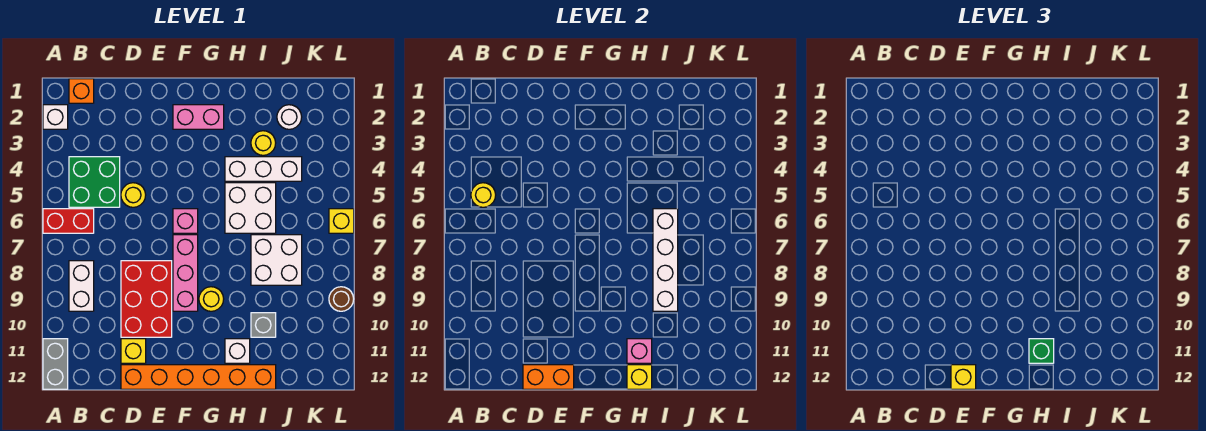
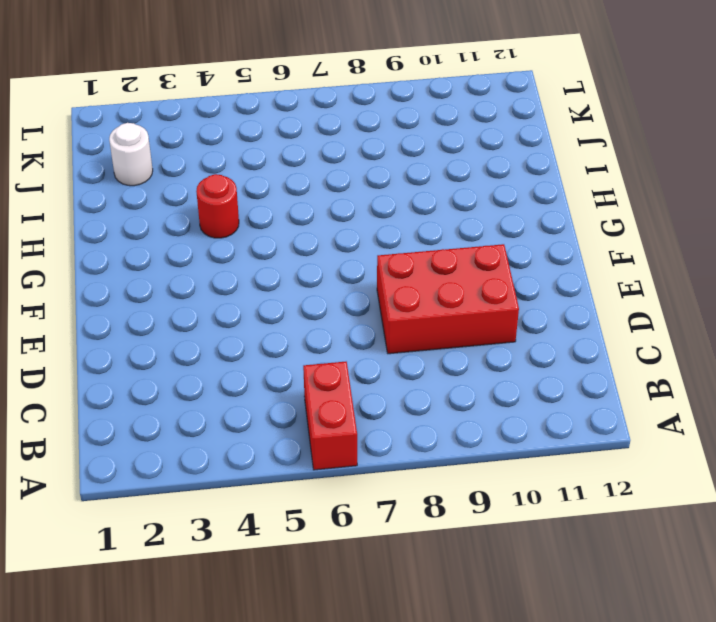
red round brick H4 level 1 -> white brick H4:J4 level 1
none -> white brick A2 level 1
none -> grey brick A11:A12 level 1
none -> orange brick B1 level 1
none -> green brick B4:C5 level 1

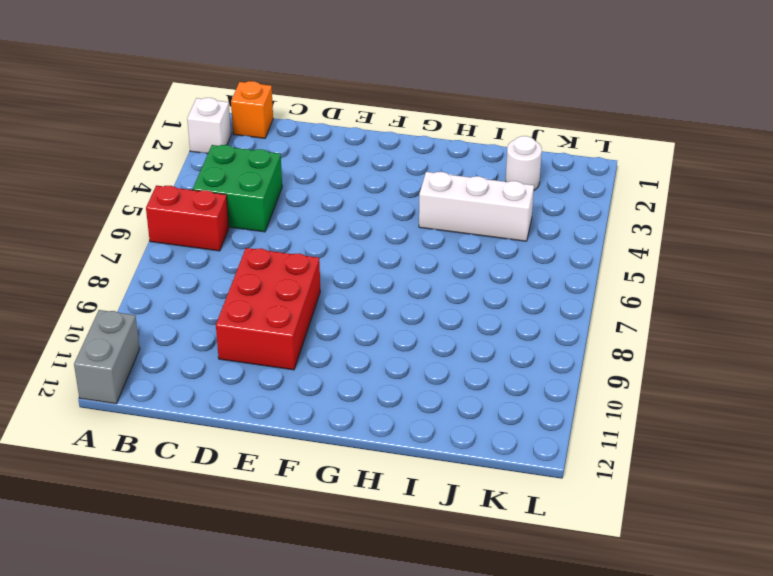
none -> white brick B8:B9 level 1
none -> yellow round brick D5 level 1
none -> yellow brick D11 level 1
none -> orange brick D12:I12 level 1

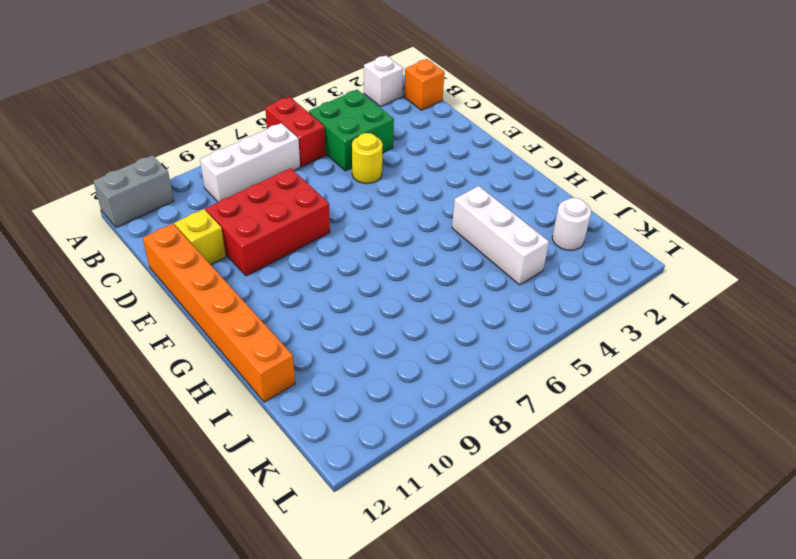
white brick B7:B9 level 1 -> white brick B8:B9 level 1
none -> pink brick F2:G2 level 1
none -> pink brick F6 level 1
none -> pink brick F7:F9 level 1
none -> yellow round brick G9 level 1

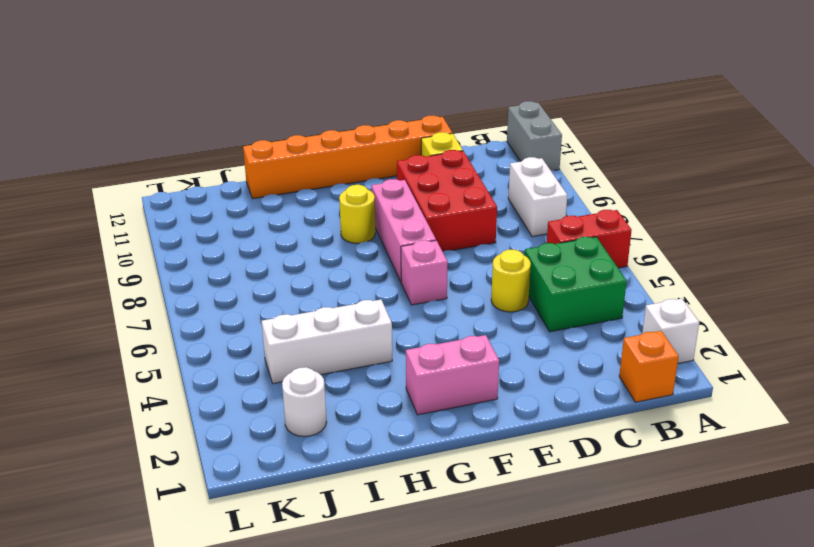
none -> white brick H5:I6 level 1
none -> white brick H11 level 1
none -> yellow round brick I3 level 1
none -> white brick I7:J8 level 1

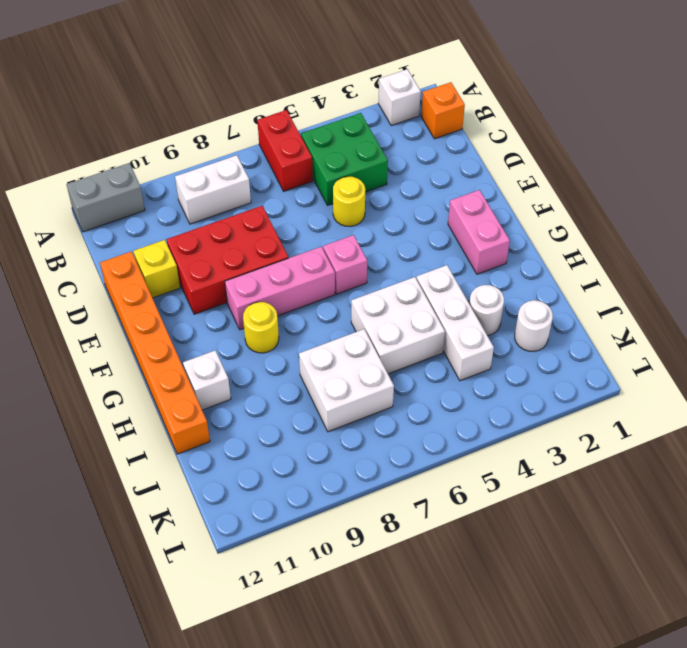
white round brick I3 level 1 -> yellow round brick I3 level 1
none -> grey brick I10 level 1
none -> yellow brick L6 level 1
none -> brown round brick L9 level 1
none -> yellow round brick B5 level 2

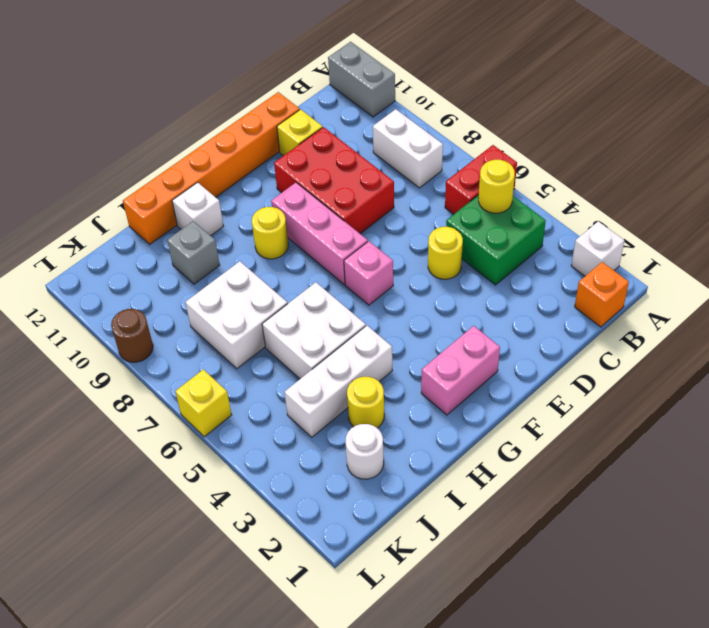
none -> orange brick D12:E12 level 2
none -> pink brick H11 level 2
none -> yellow brick H12 level 2
none -> white brick I6:I9 level 2

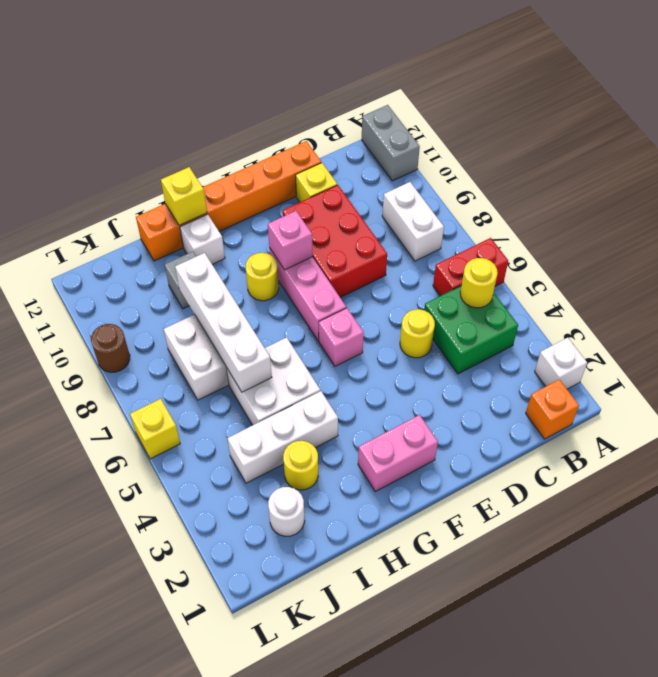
pink brick F9 level 2 -> pink brick H11 level 2
none -> orange brick D12:E12 level 2
none -> yellow brick E12 level 3
none -> green brick H11 level 3

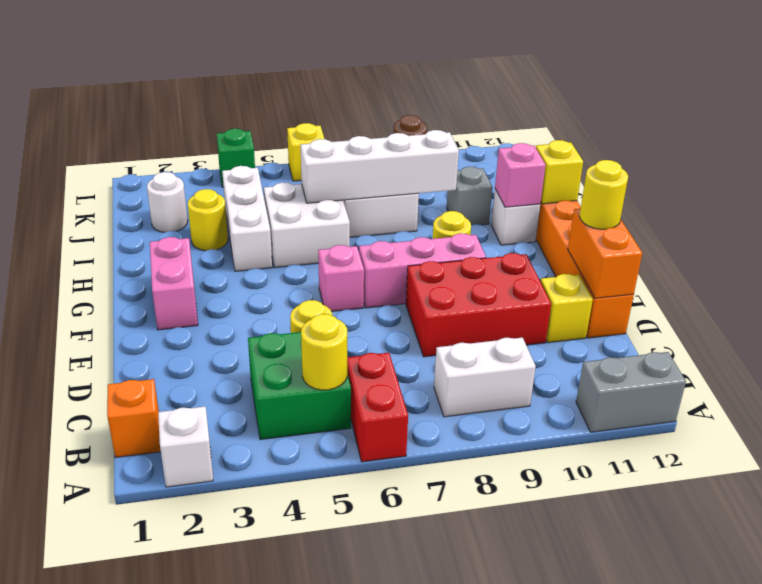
yellow round brick E12 level 3 -> yellow brick E12 level 3
green brick L4 level 1 -> green brick H11 level 3

